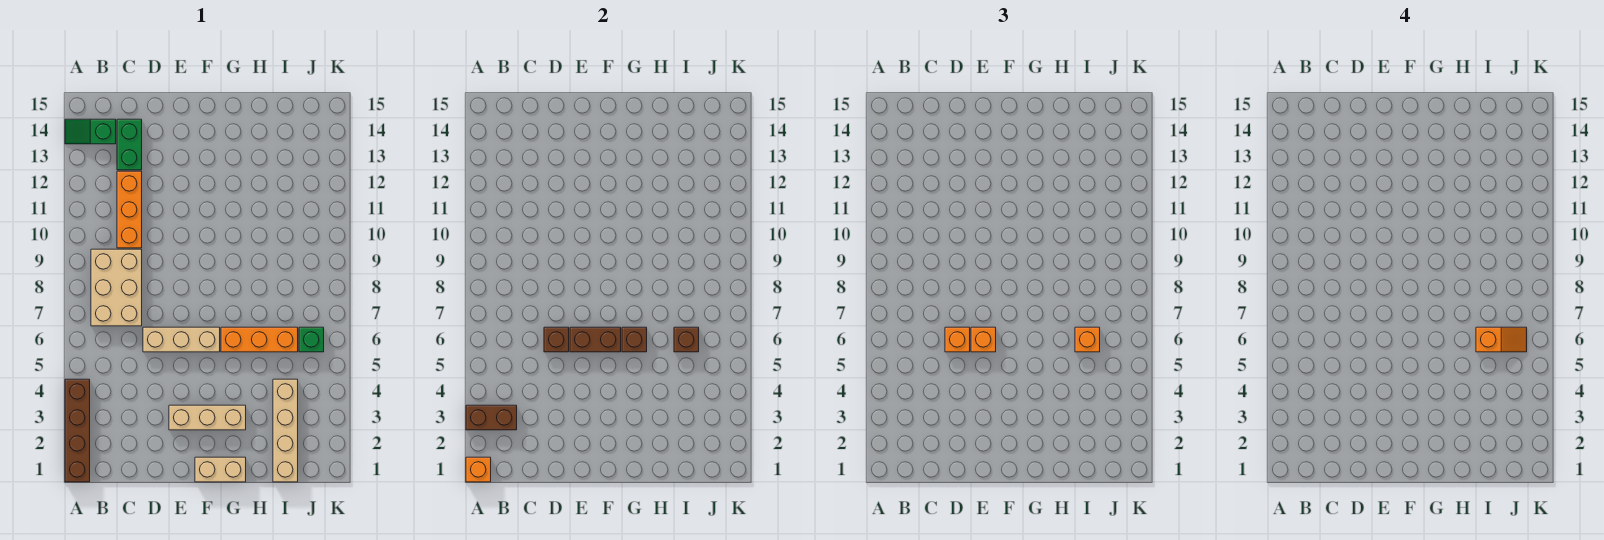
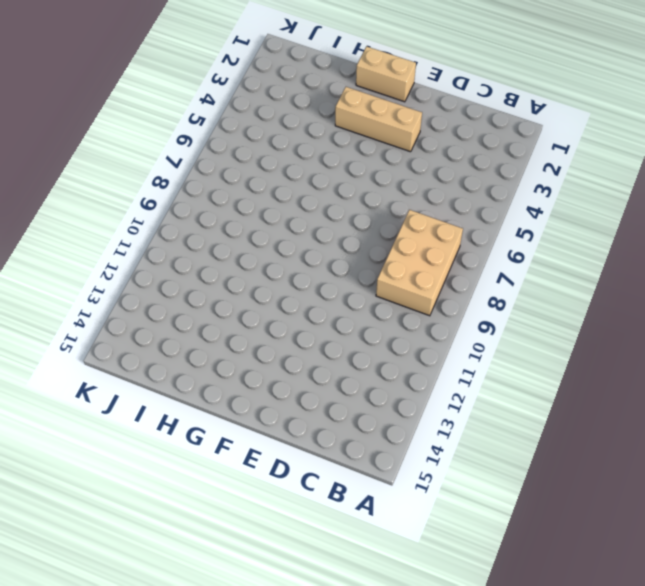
none -> brown brick A1:A4 level 1
none -> green slope A14:B14 level 1 top B
none -> orange brick C10:C12 level 1

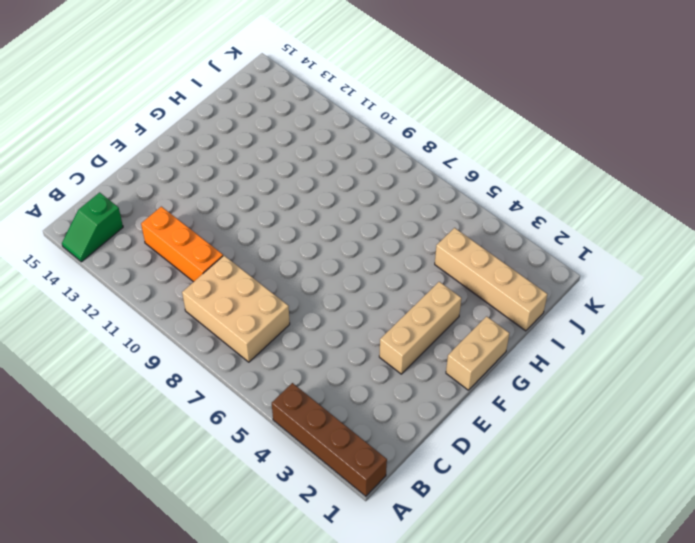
none -> green brick C13:C14 level 1
none -> tan brick D6:F6 level 1
none -> orange brick G6:I6 level 1

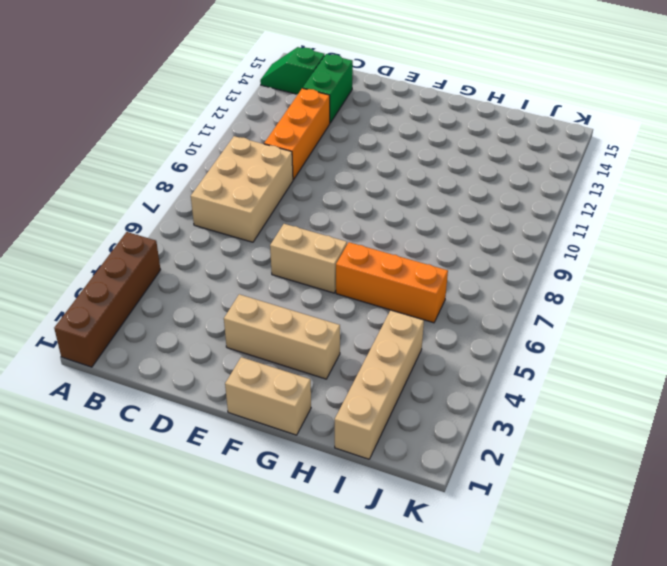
tan brick E6:F6 level 1 -> tan brick D6:F6 level 1
none -> green brick J6 level 1
none -> orange brick A1 level 2
none -> brown brick A3:B3 level 2

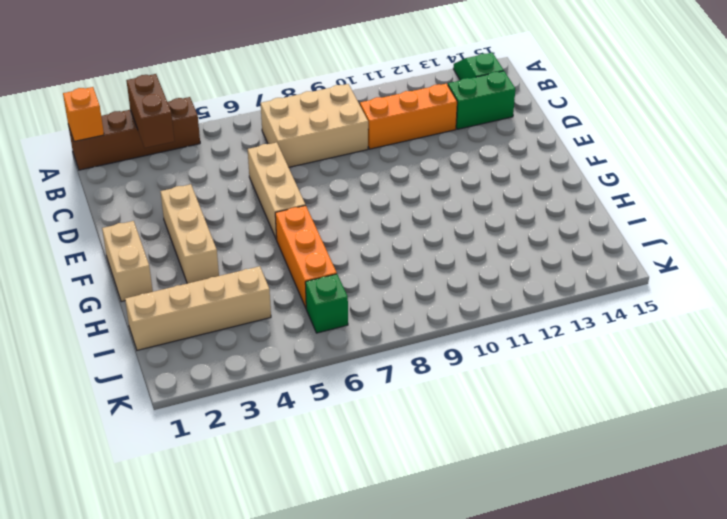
none -> brown brick D6 level 2
none -> brown brick E6:F6 level 2
none -> brown brick G6 level 2

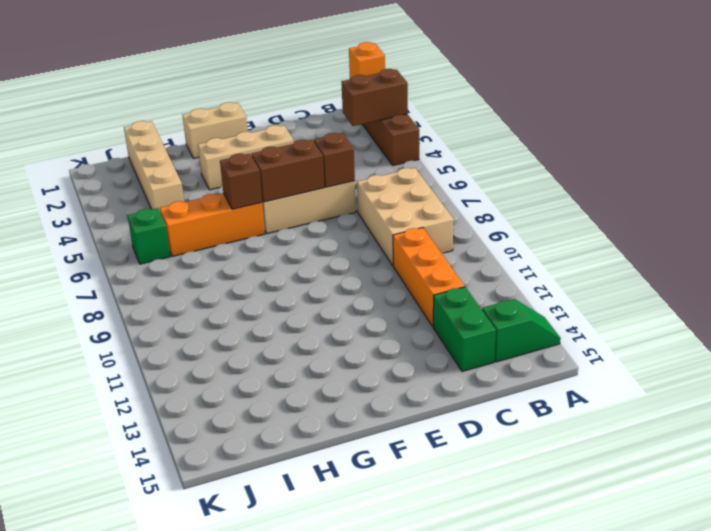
none -> brown brick I6 level 2
none -> orange brick D6 level 3
none -> orange brick E6 level 3

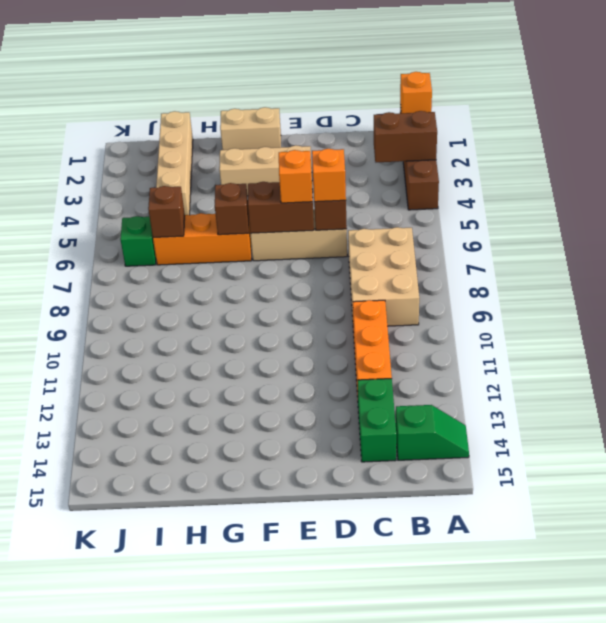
none -> orange brick I6 level 3
none -> orange slope I6:J6 level 4 top I

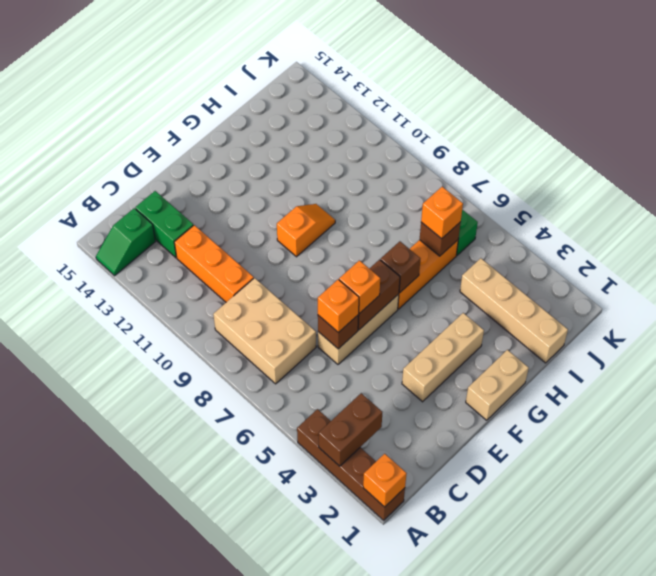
orange slope F10:G10 level 1 top F -> orange slope I6:J6 level 4 top I

